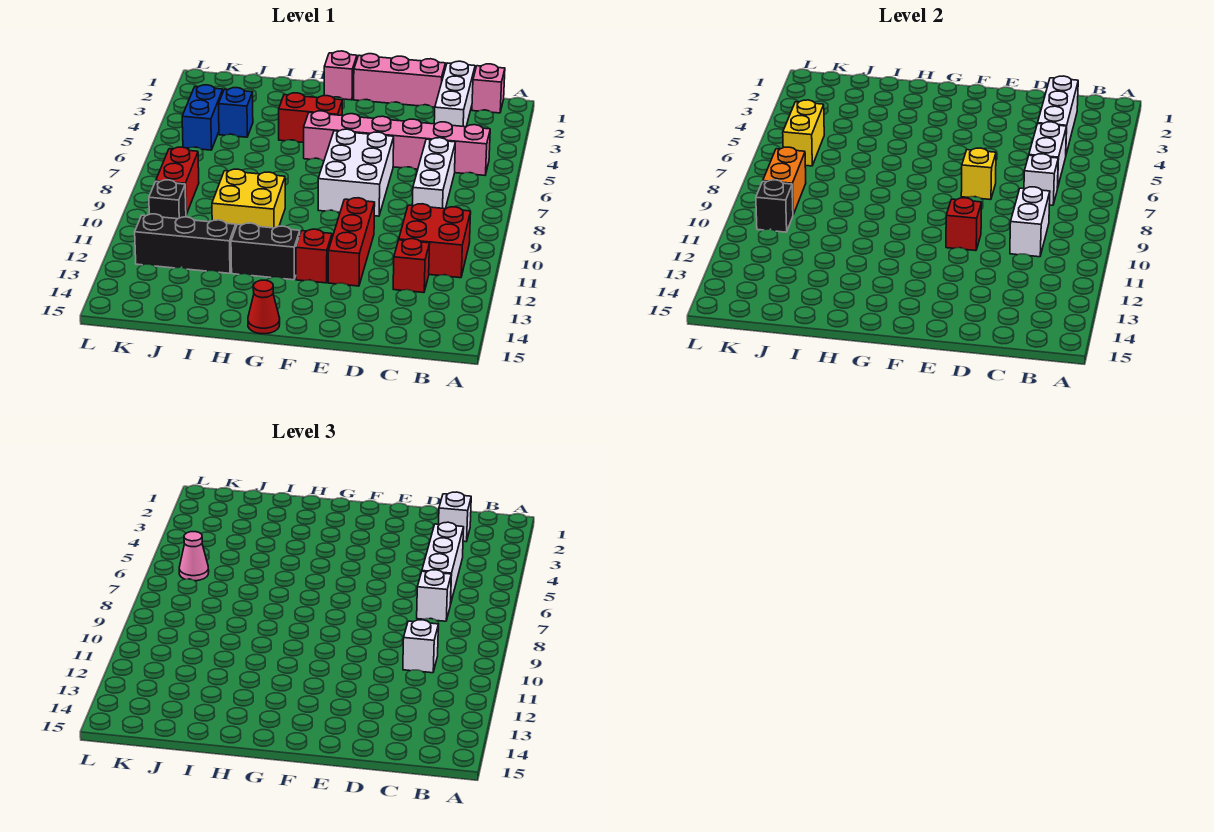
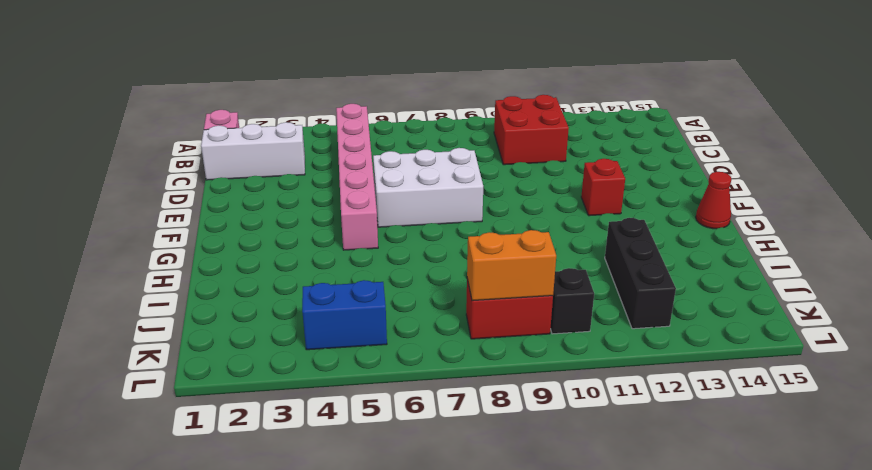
none -> white brick C6:C8 level 1
none -> red brick C12 level 1
none -> pink brick D1:F1 level 1
none -> red brick E10:E12 level 1

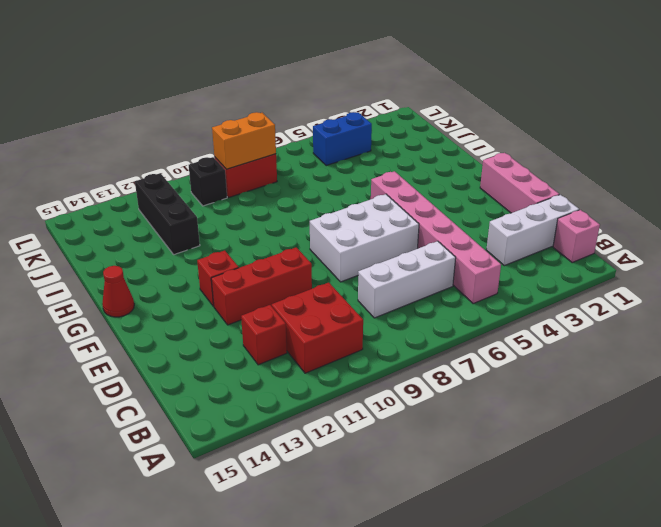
none -> pink brick G1 level 1
none -> red brick G4:H4 level 1
none -> black brick G12:H12 level 1
none -> yellow brick H9:I10 level 1

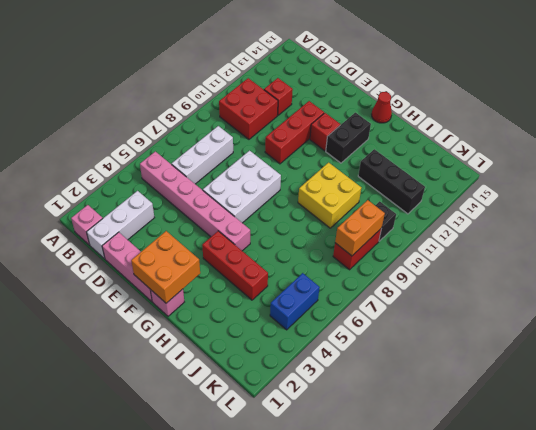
orange brick F1:G2 level 2 -> none
red brick G4:I4 level 1 -> red brick G4:H4 level 1
black brick G12:G13 level 1 -> black brick G12:H12 level 1
none -> blue brick J4 level 1
none -> white brick C2:C4 level 2
none -> white brick C5:C6 level 2
none -> white brick C7 level 2

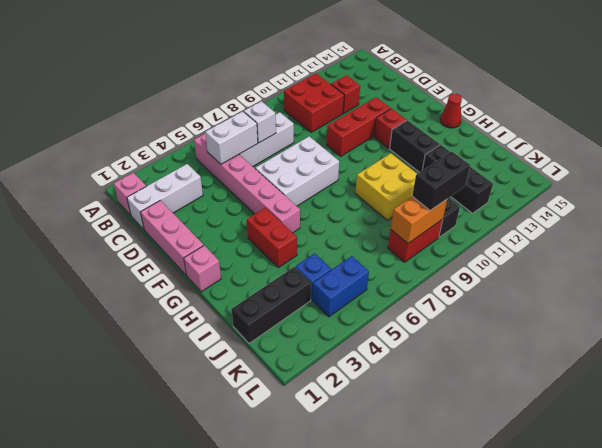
black brick J1:J3 level 1 -> none
black brick K9:K10 level 3 -> none
none -> white brick C2:C4 level 2
none -> white brick C9:C10 level 2
none -> yellow brick E7 level 2
none -> red brick E10 level 2

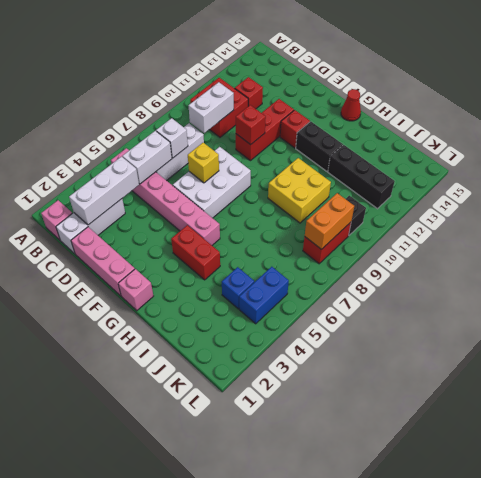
none -> yellow brick K5:K6 level 2
none -> black brick K10 level 2
none -> white brick C2 level 3
none -> white brick C4:C6 level 3

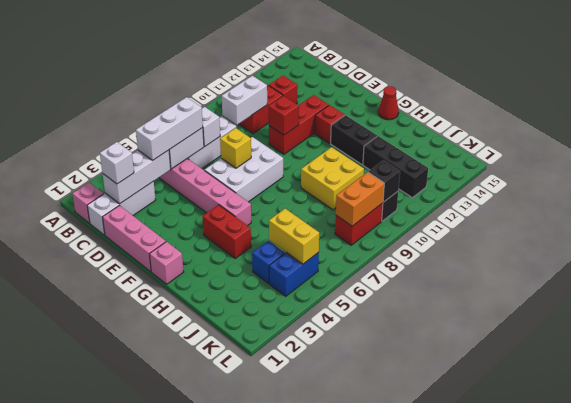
yellow brick J5:K5 level 2 -> yellow brick K5:K6 level 2
none -> white brick C7 level 3
none -> white brick C10 level 3
none -> pink cone K6 level 3

